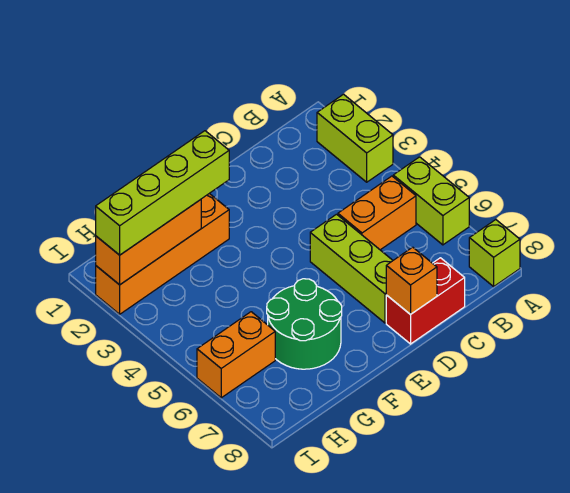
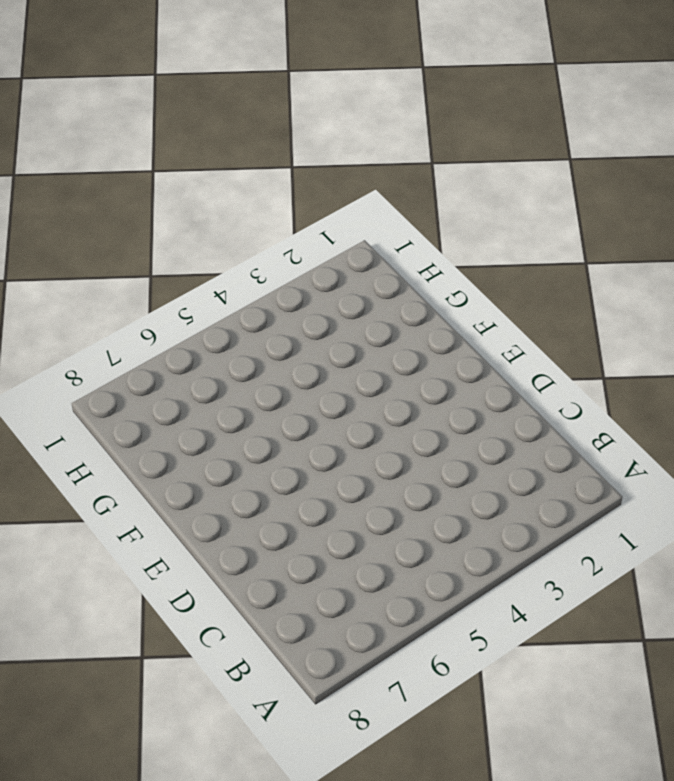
none -> lime brick A2:A3 level 1
none -> lime brick A5:A6 level 1
none -> lime brick A8 level 1

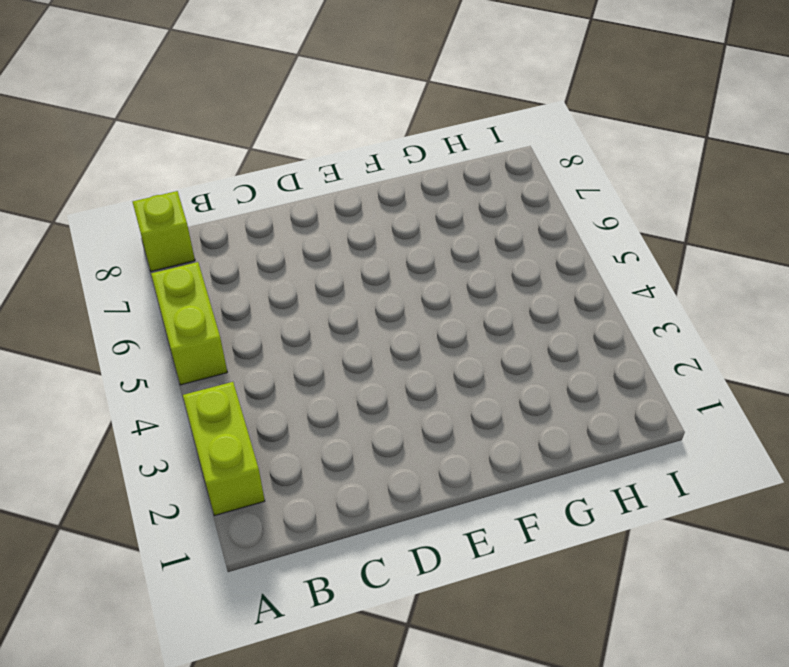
none -> orange brick B5:C5 level 1
none -> red brick C8:D8 level 1
none -> lime brick D5:D7 level 1

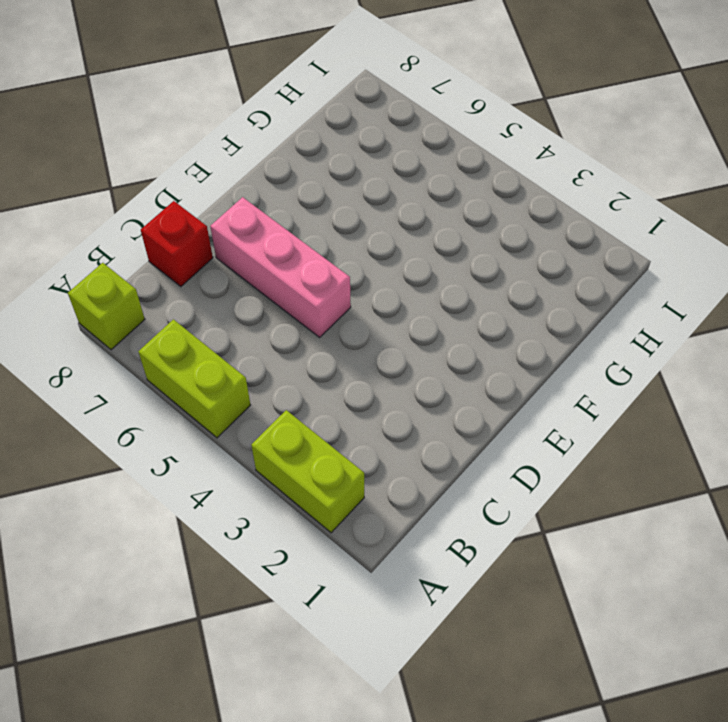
red brick C8 level 1 -> red brick C8:D8 level 1
pink brick D5:D7 level 1 -> lime brick D5:D7 level 1
none -> orange brick B5:C5 level 1
none -> orange brick F2:I2 level 1
none -> green round brick F6:G7 level 1

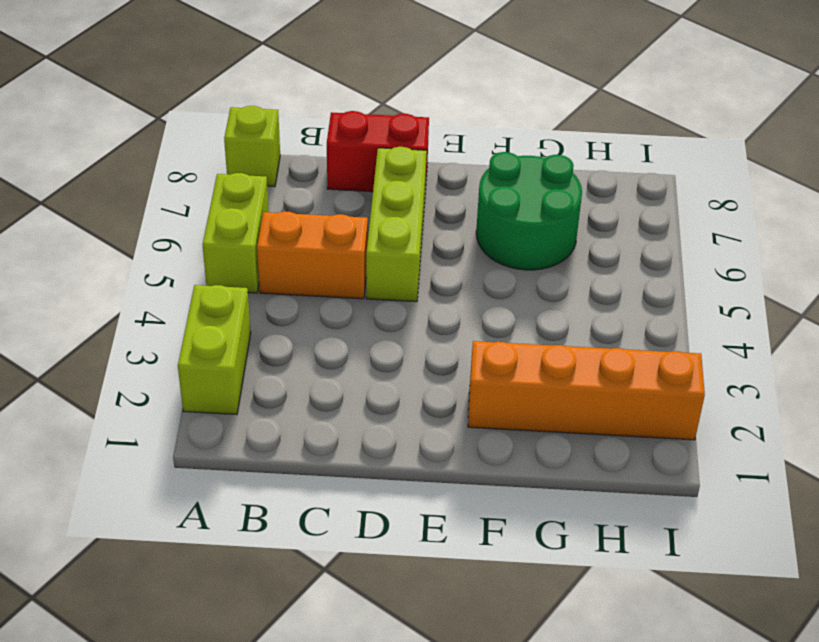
none -> orange brick H6:I6 level 1
none -> orange brick D8 level 2
none -> orange brick G2:I2 level 2

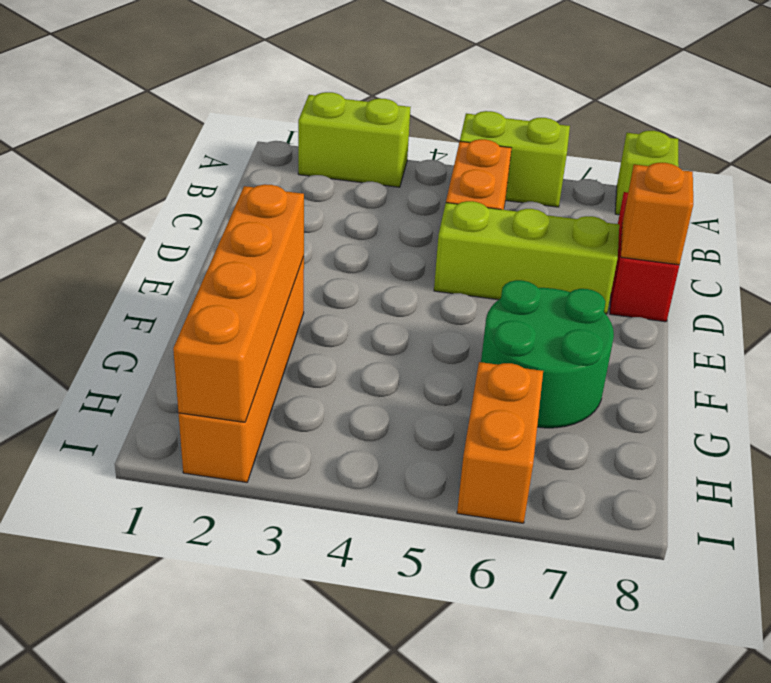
orange brick F2:I2 level 2 -> orange brick G2:I2 level 2
none -> lime brick F2:I2 level 3

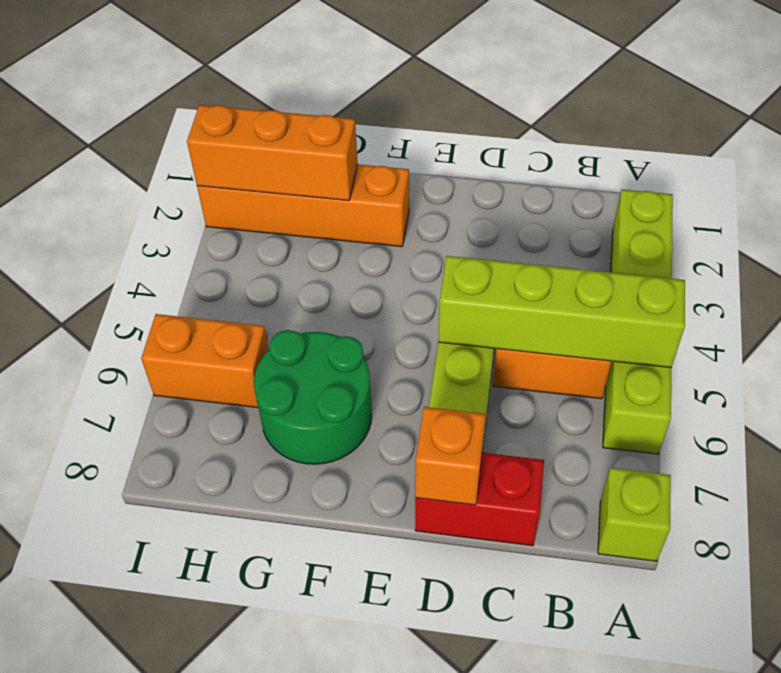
lime brick A5:D5 level 2 -> lime brick F2:I2 level 3

